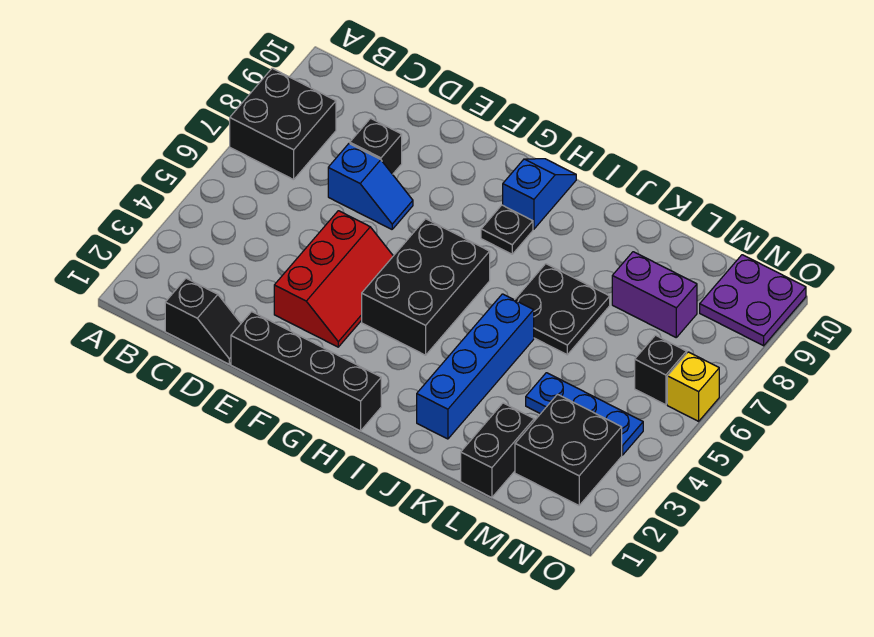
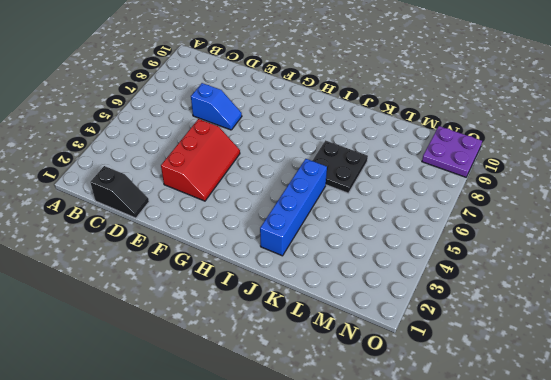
none -> black brick A7:B8 level 1
none -> black brick D8 level 1
none -> black brick E1:H1 level 1

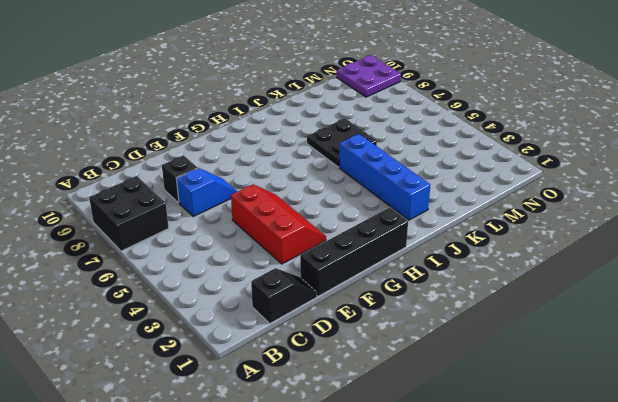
none -> black brick G4:H6 level 1
none -> black plate H8 level 1
none -> blue slope H9:H10 level 1 top 9

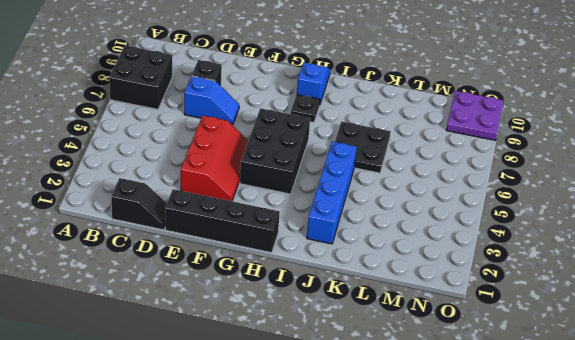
none -> black brick L1:L2 level 1
none -> blue plate L4:N4 level 1
none -> purple brick L8:M8 level 1

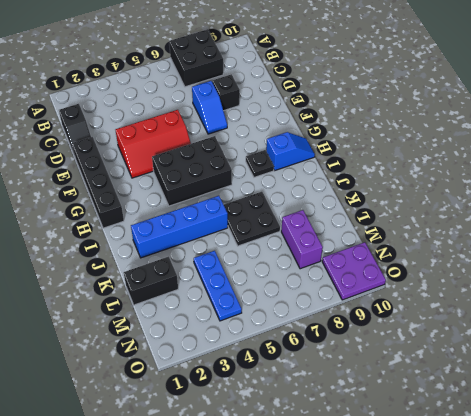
none -> black brick M2:N3 level 1
none -> black brick N6 level 1
none -> yellow brick O6 level 1

